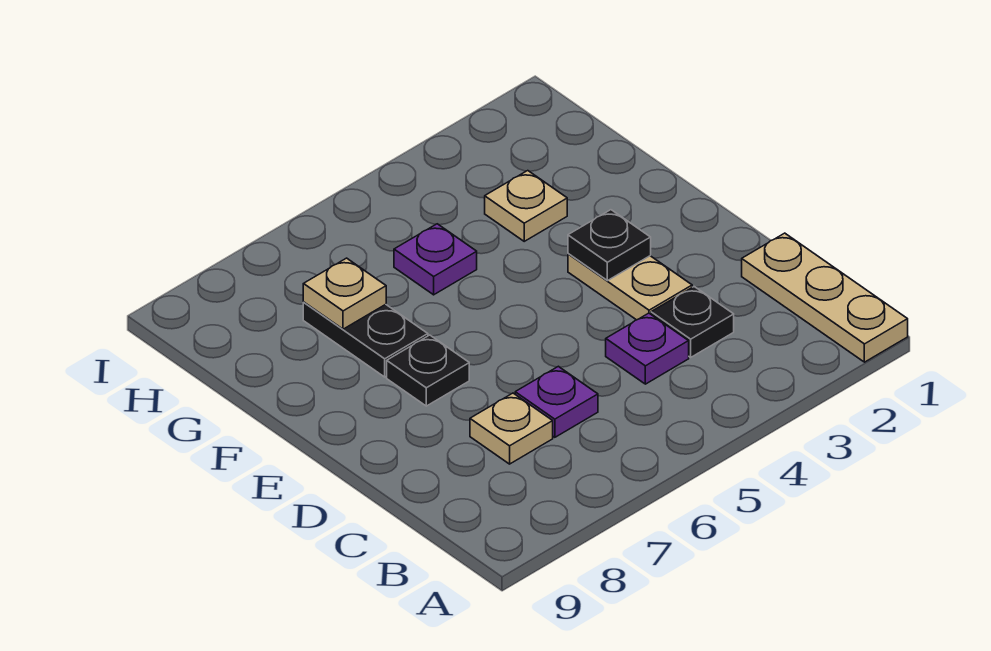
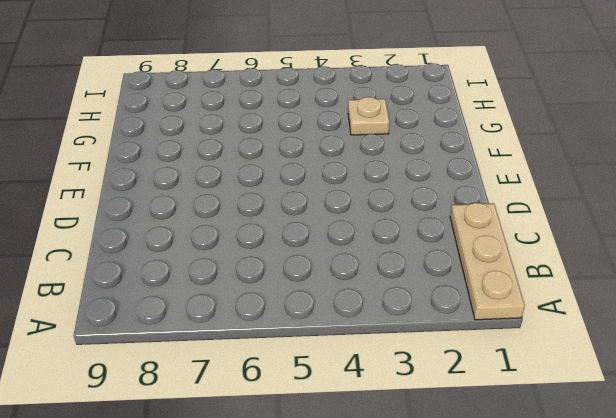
none -> black plate C3 level 1
none -> purple plate C4 level 1
none -> purple plate C6 level 1

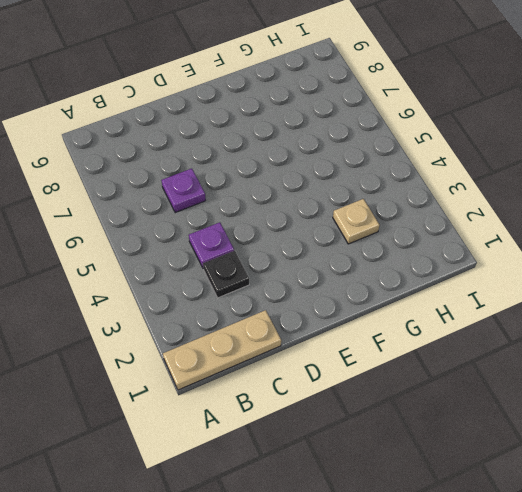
none -> tan plate C7 level 1
none -> tan plate D3:E3 level 1
none -> black plate E7 level 1

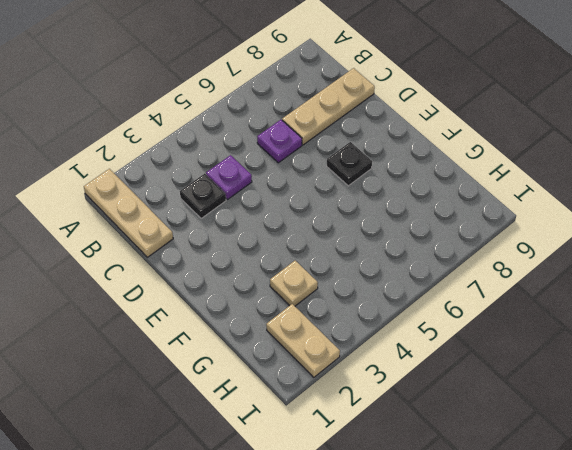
tan plate C7:C9 level 1 -> tan plate C7 level 1
tan plate H2:I2 level 1 -> tan plate D3:E3 level 1
none -> black plate F7:G7 level 1
none -> purple plate G5 level 1
none -> black plate E3 level 2

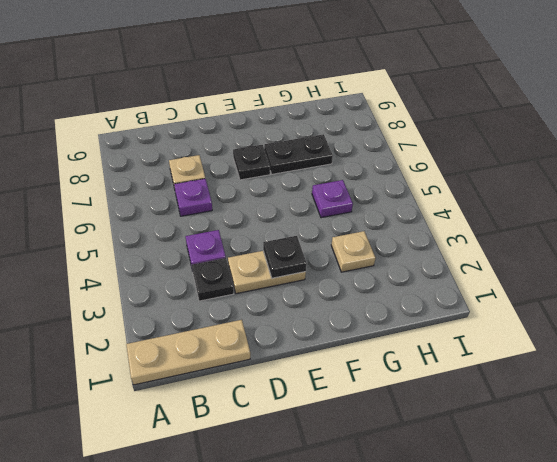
none -> tan plate G7 level 2

